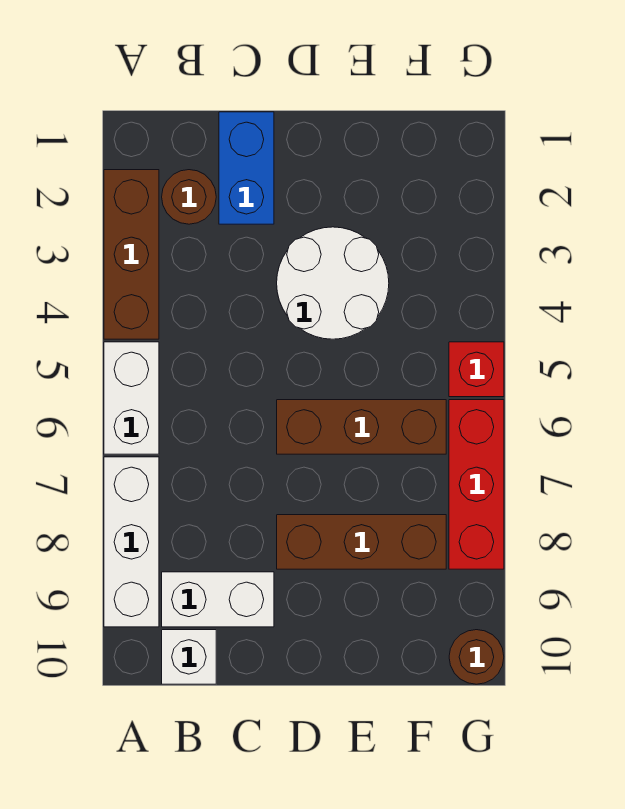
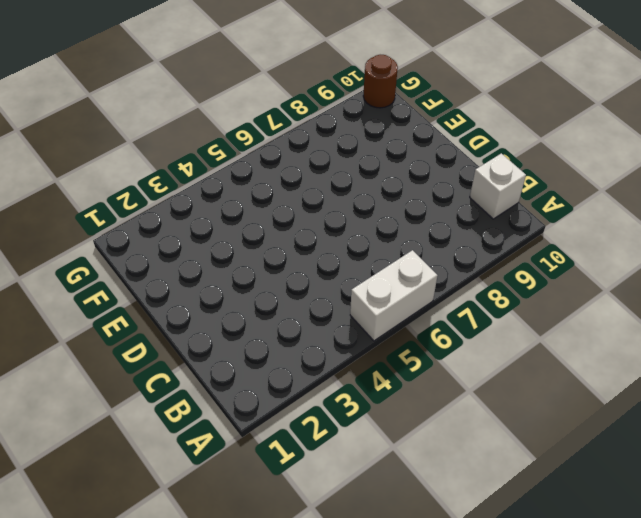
none -> brown brick A2:A4 level 1
none -> white brick A7:A9 level 1
none -> brown round brick B2 level 1

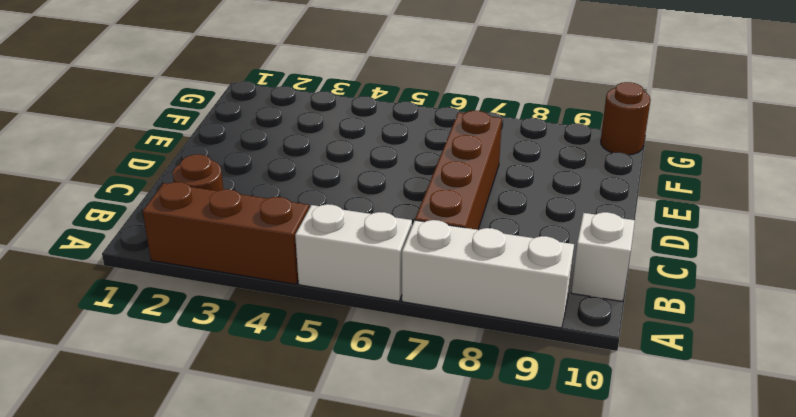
brown brick B7:E7 level 1 -> none
none -> white brick B9:C9 level 1
none -> blue brick C1:C2 level 1
none -> white round brick D3:E4 level 1

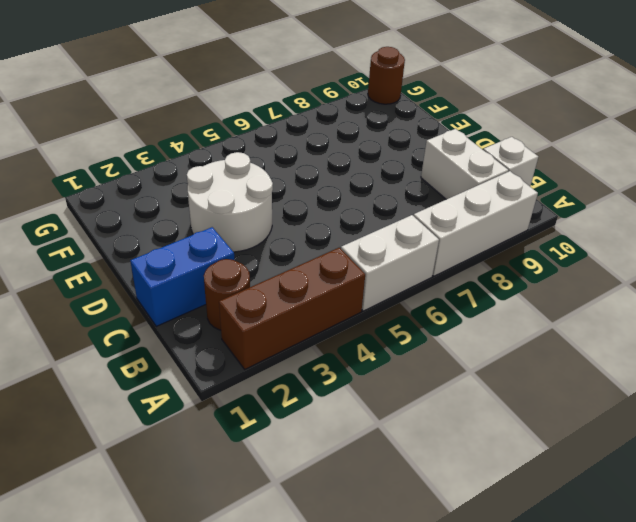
none -> brown brick D6:F6 level 1
none -> brown brick D8:F8 level 1
none -> red brick G5 level 1

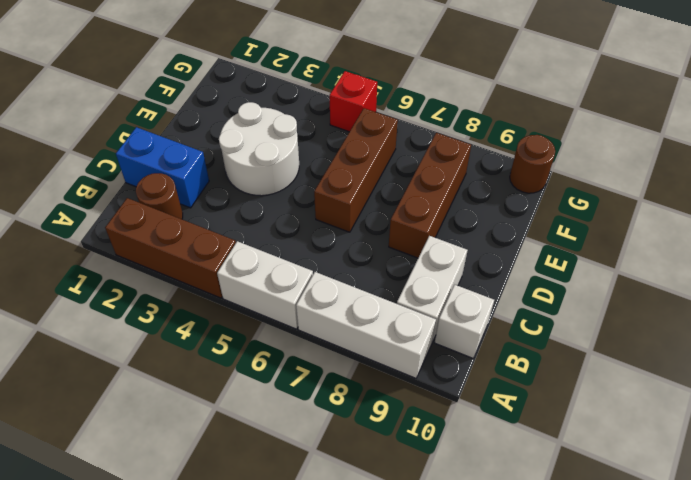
none -> red brick G6:G8 level 1

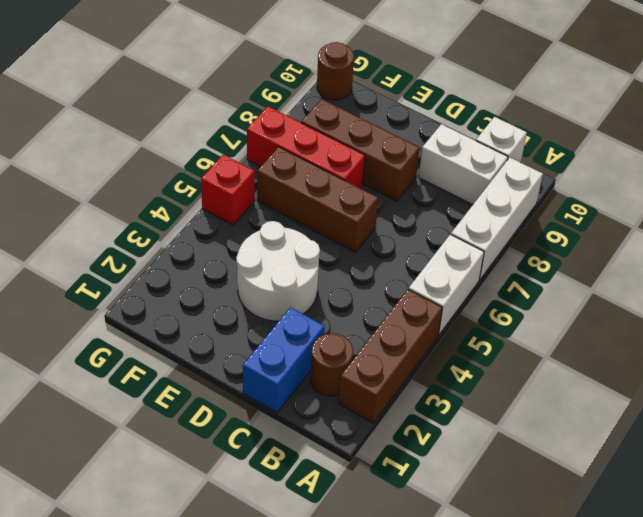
red brick E7:G7 level 1 -> red brick G6:G8 level 1

